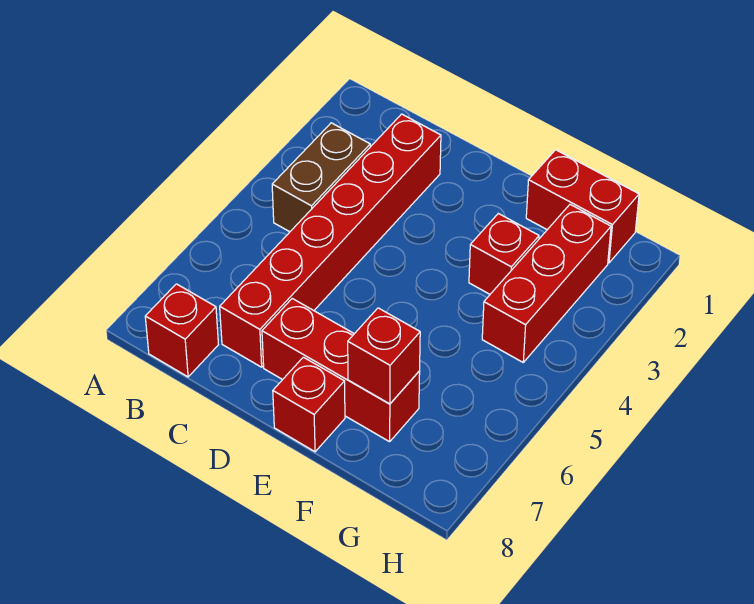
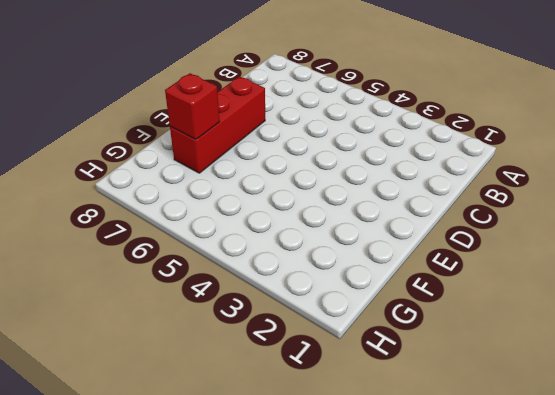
none -> brown brick B3:B4 level 1
none -> red brick B8 level 1

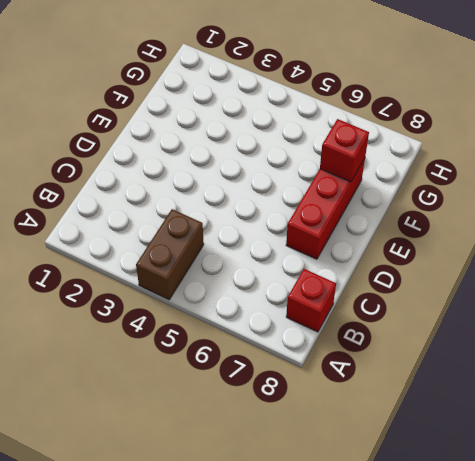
brown brick A4:B4 level 1 -> brown brick B3:B4 level 1
none -> red brick C2:C7 level 1
none -> red brick E8 level 1

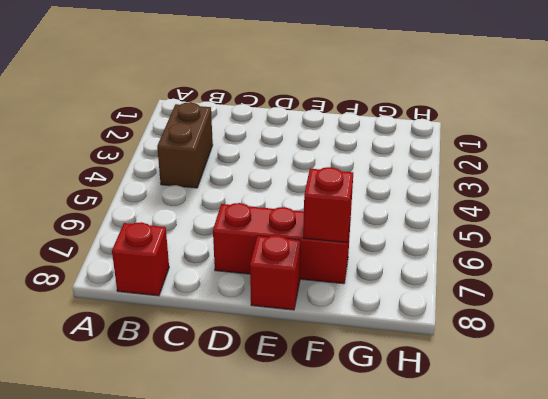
none -> red brick C2:C7 level 1
none -> red brick F1:G1 level 1

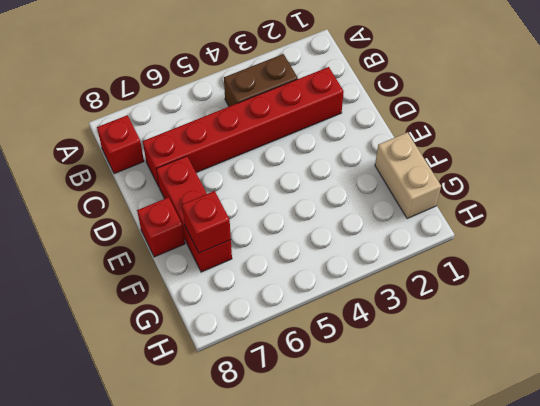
tan brick F1:G1 level 1 -> red brick F1:G1 level 1
none -> red brick F3 level 1
none -> red brick G2:G4 level 1

